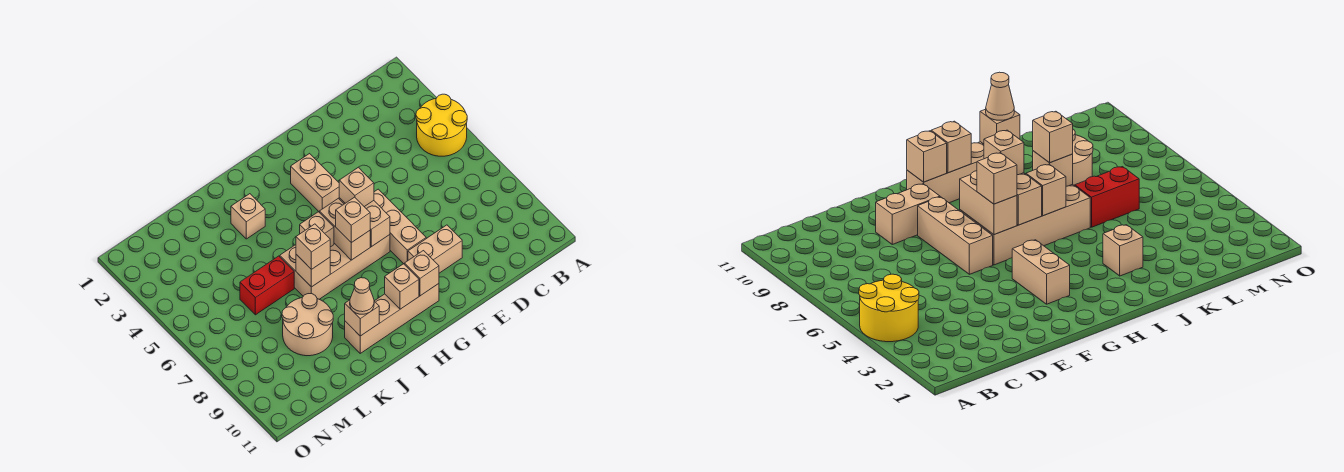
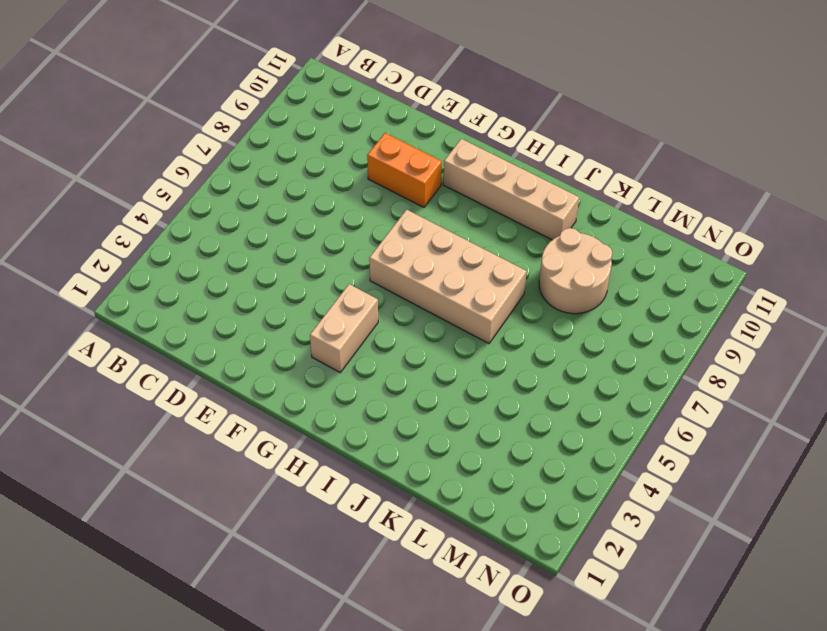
orange brick E9:F9 level 1 -> tan brick E9:F9 level 1
none -> yellow round brick A4:B5 level 1
none -> tan brick F6:F8 level 1
none -> tan brick J3 level 1

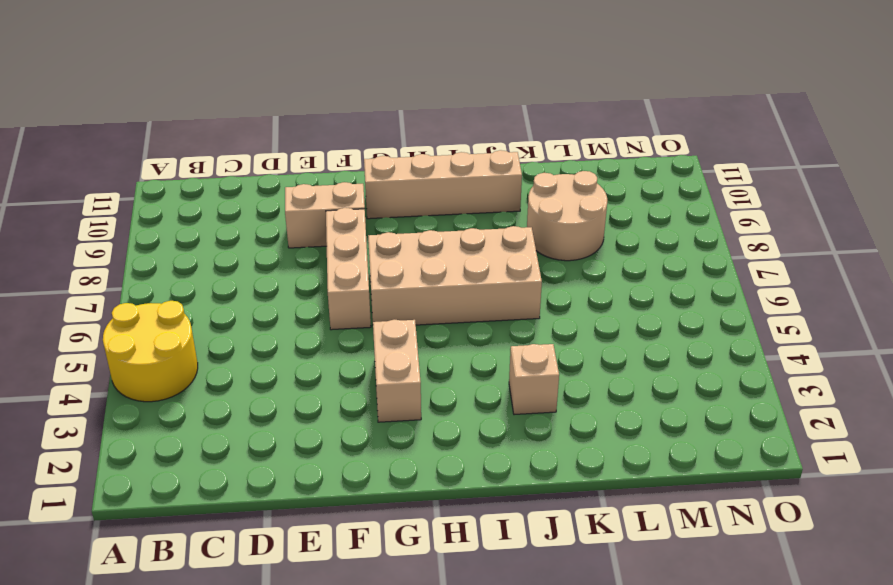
none -> red brick K6:L6 level 1
none -> tan brick G6:G7 level 2
none -> tan brick G10 level 2

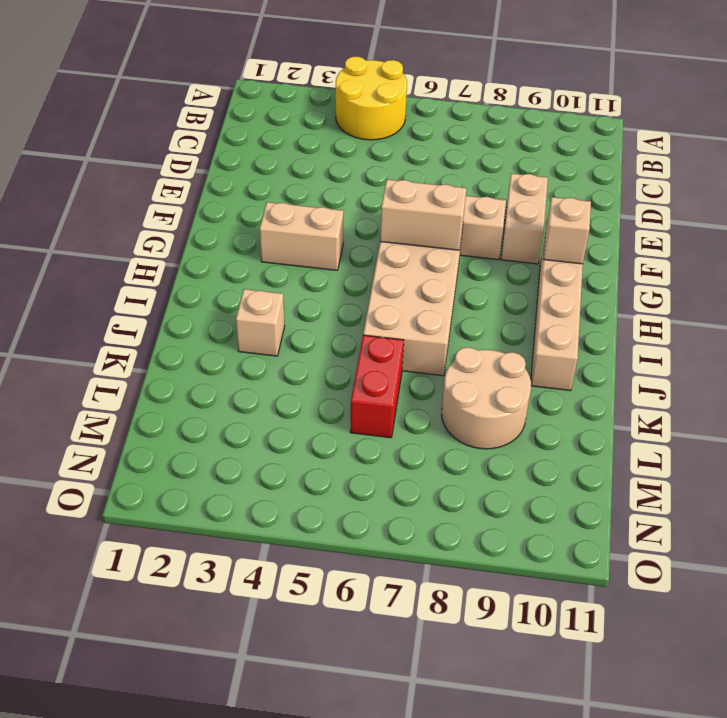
none -> tan brick H6:H7 level 2
none -> tan brick H10 level 2
none -> tan brick I6 level 2

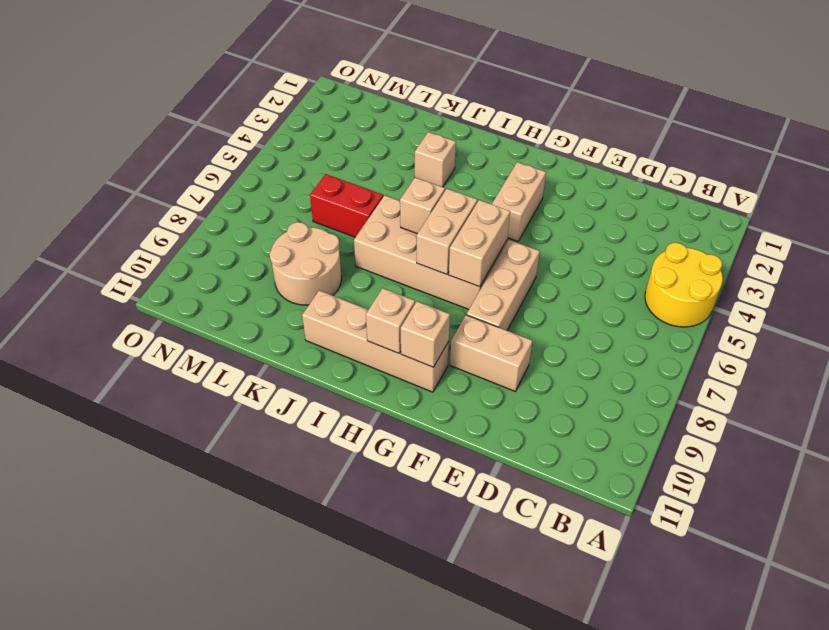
none -> tan brick J7 level 2
none -> tan brick J10 level 2
none -> tan brick G6 level 3

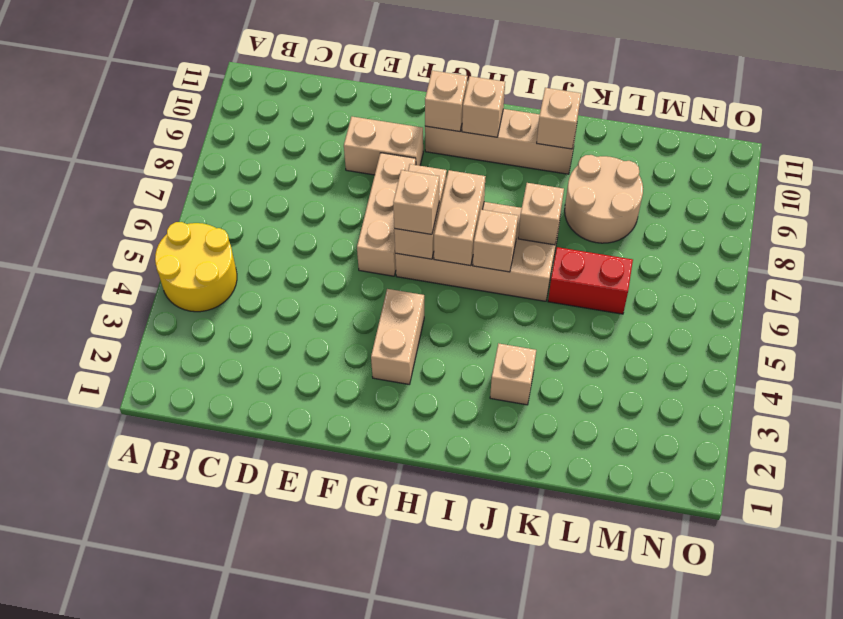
none -> tan brick H7 level 3
none -> tan brick J7 level 3
none -> tan cone J10 level 3

